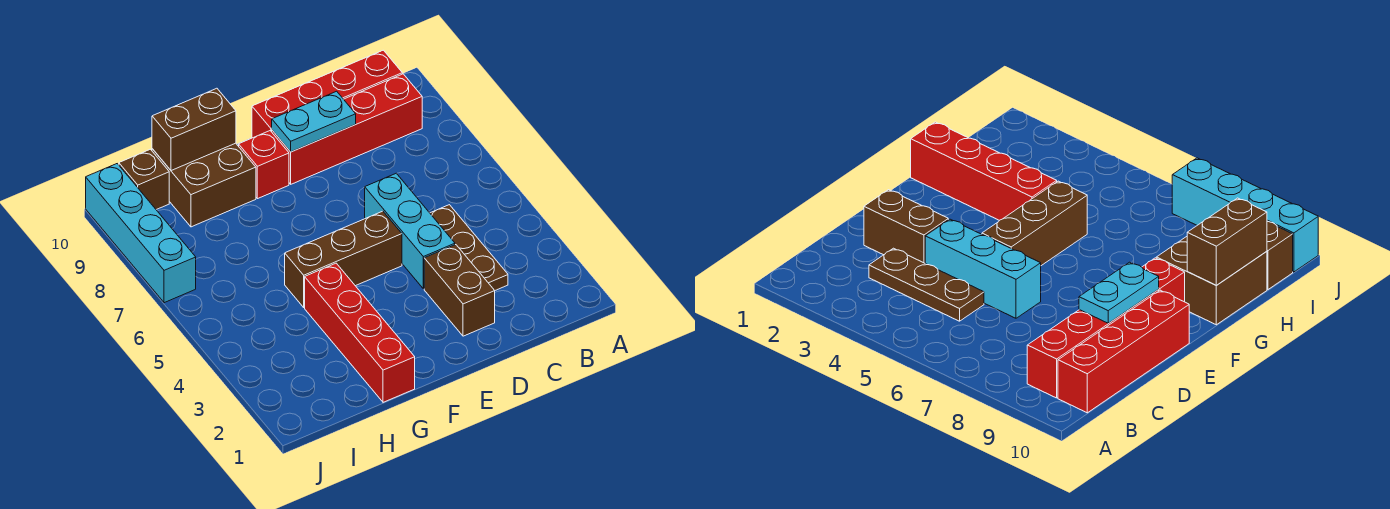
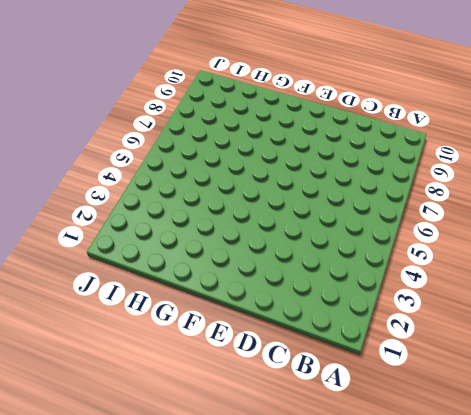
none -> red brick B9:E9 level 1
none -> red brick B10:E10 level 1
none -> brown plate C3:C5 level 1

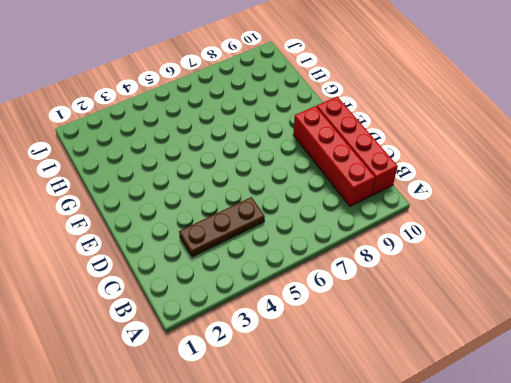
none -> brown brick D2:D3 level 1
none -> cyan brick D4:D6 level 1
none -> brown brick E5:G5 level 1

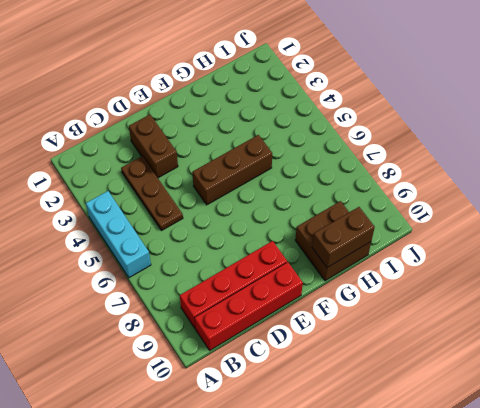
cyan brick A4:A6 level 1 -> cyan brick D4:D6 level 1
none -> red brick F9 level 1
none -> red brick G1:G4 level 1
none -> brown brick I10 level 1

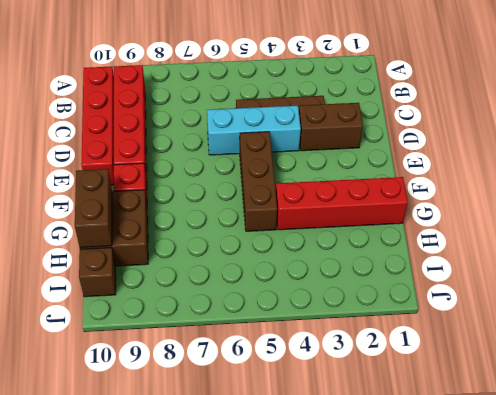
none -> cyan brick J7:J10 level 1
none -> cyan plate D9:E9 level 2

